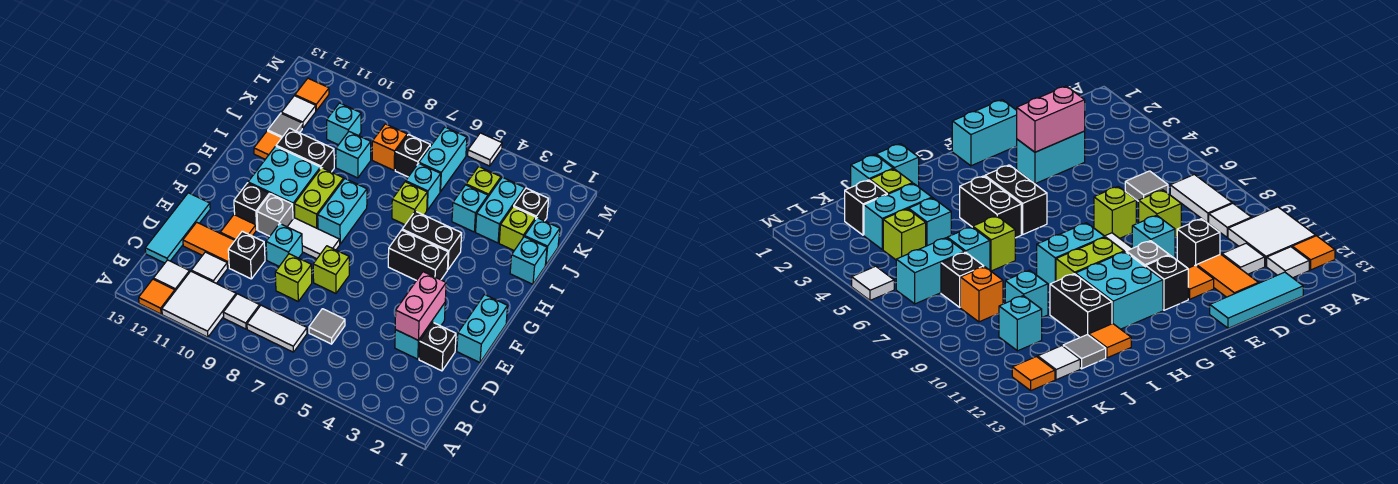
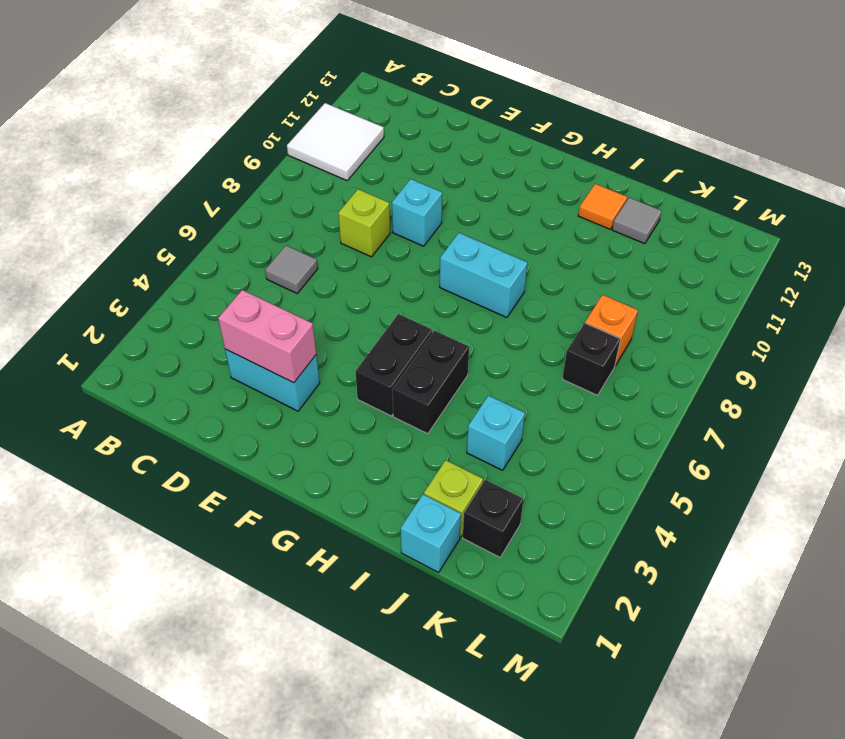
none -> orange tile A12 level 1
none -> white tile B7:B8 level 1
none -> white tile B9 level 1
none -> white tile B12 level 1

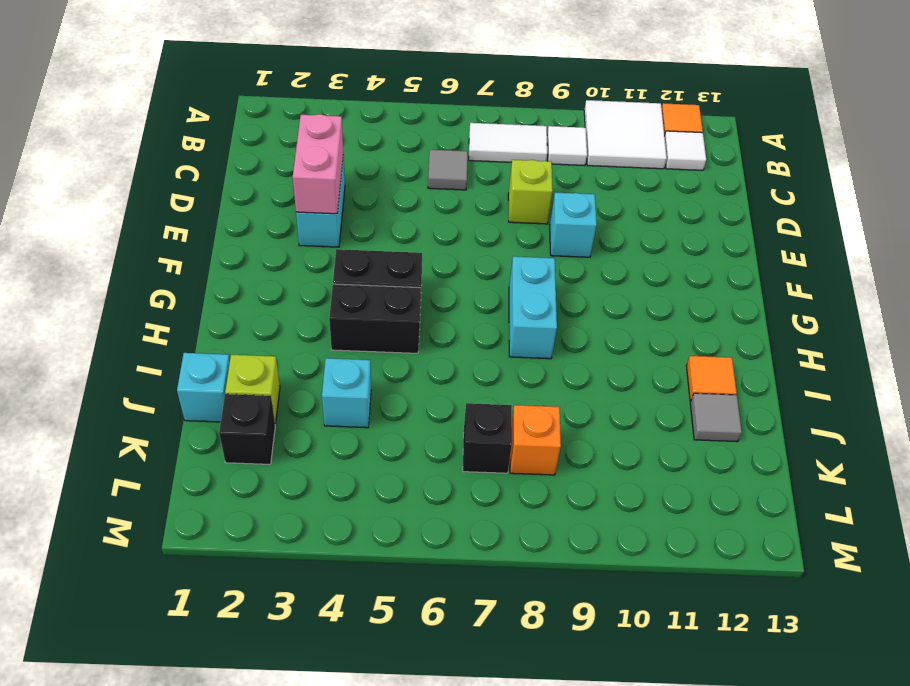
none -> white tile C11 level 1
none -> cyan tile C13:E13 level 1
none -> black brick D2 level 1
none -> black brick D10 level 1

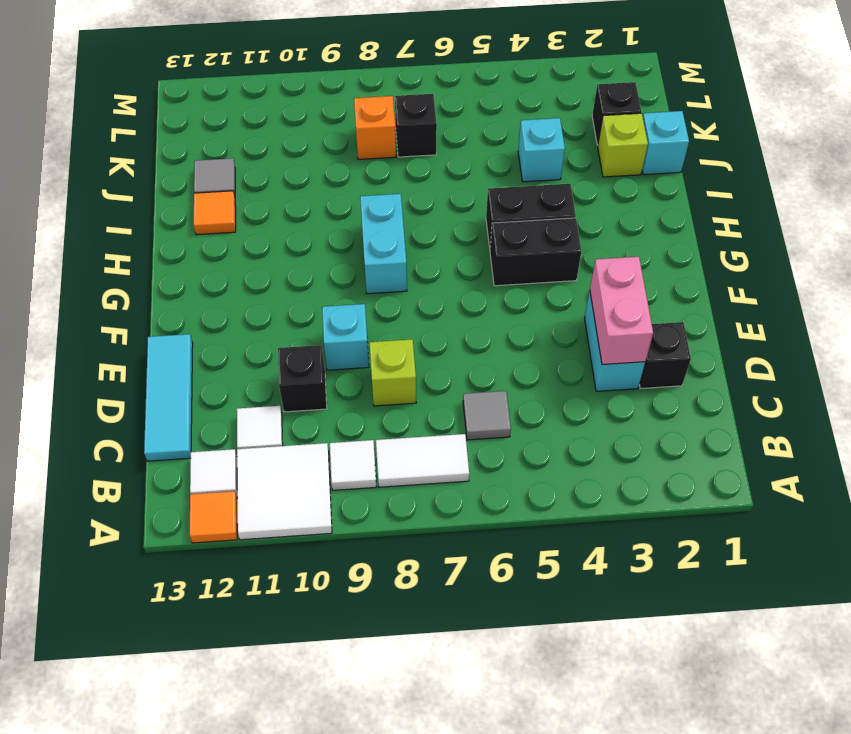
none -> orange tile D11:D12 level 1
none -> cyan brick E1:F1 level 1
none -> lime brick E7 level 1
none -> orange tile E11 level 1

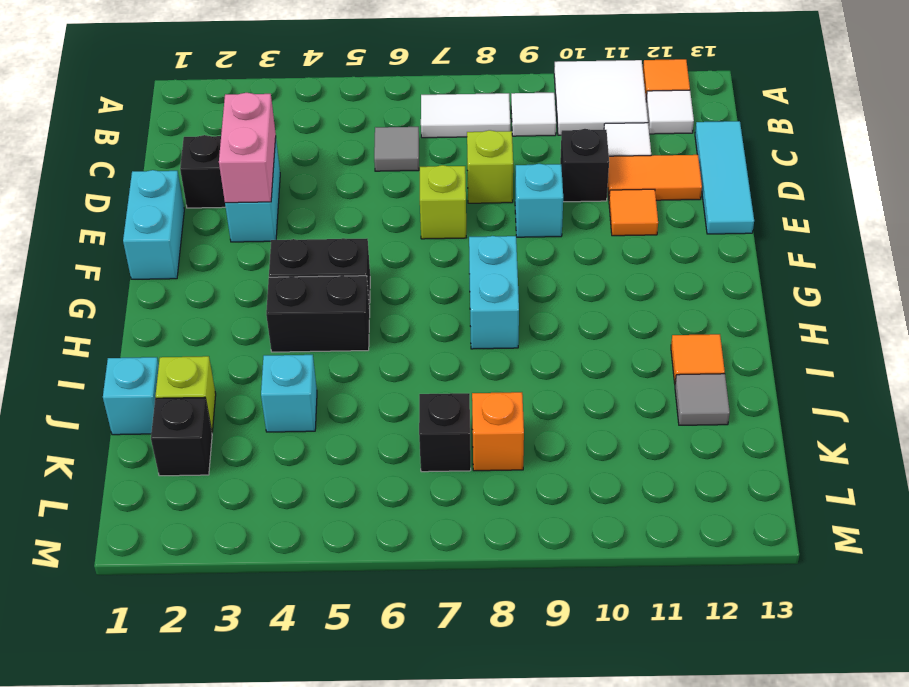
none -> white tile F8:F9 level 1
none -> grey brick F10 level 1
none -> black brick F11 level 1
none -> lime brick G9:H9 level 1

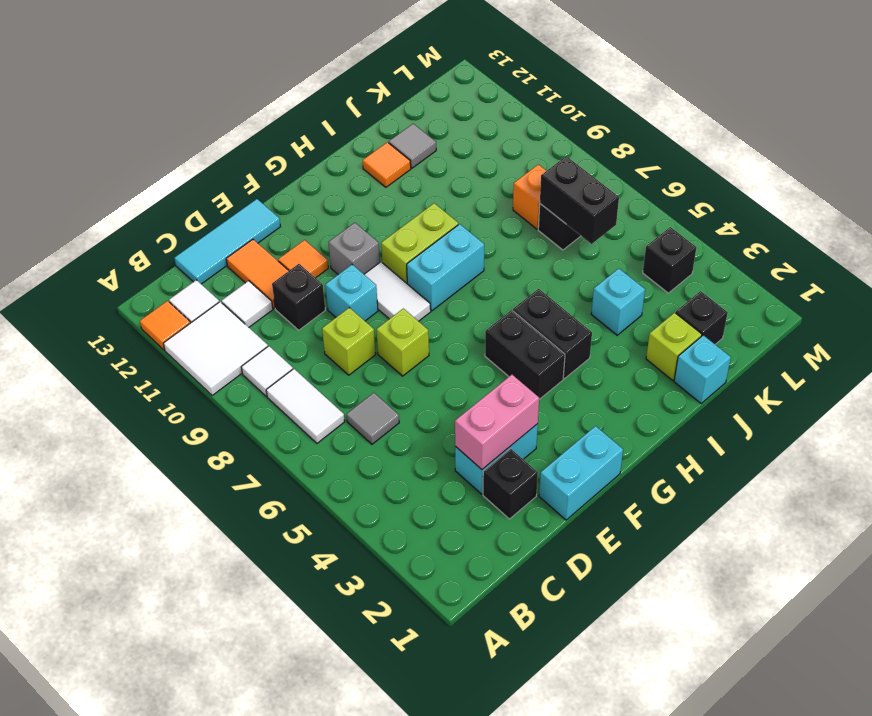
black brick K6:K7 level 2 -> black brick I10:I11 level 1
black brick L4 level 1 -> black brick F11 level 1
none -> cyan brick G10:H11 level 1
none -> cyan brick I1 level 1
none -> lime brick I6 level 1
none -> cyan brick J3:K3 level 1

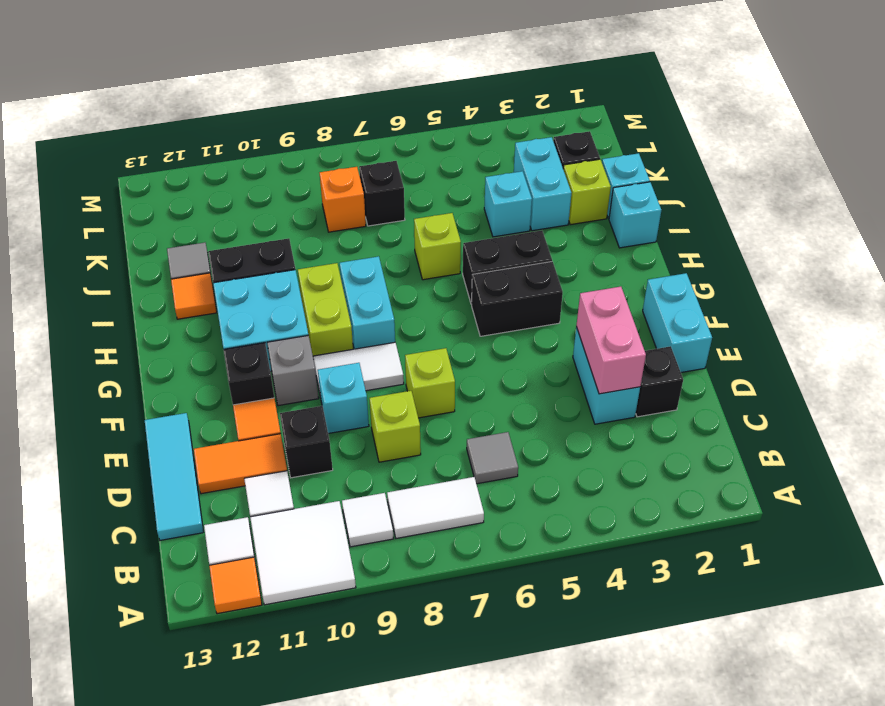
none -> cyan brick J6 level 1
none -> cyan brick J9 level 1
none -> lime brick K4 level 1
none -> cyan brick K6:L6 level 1

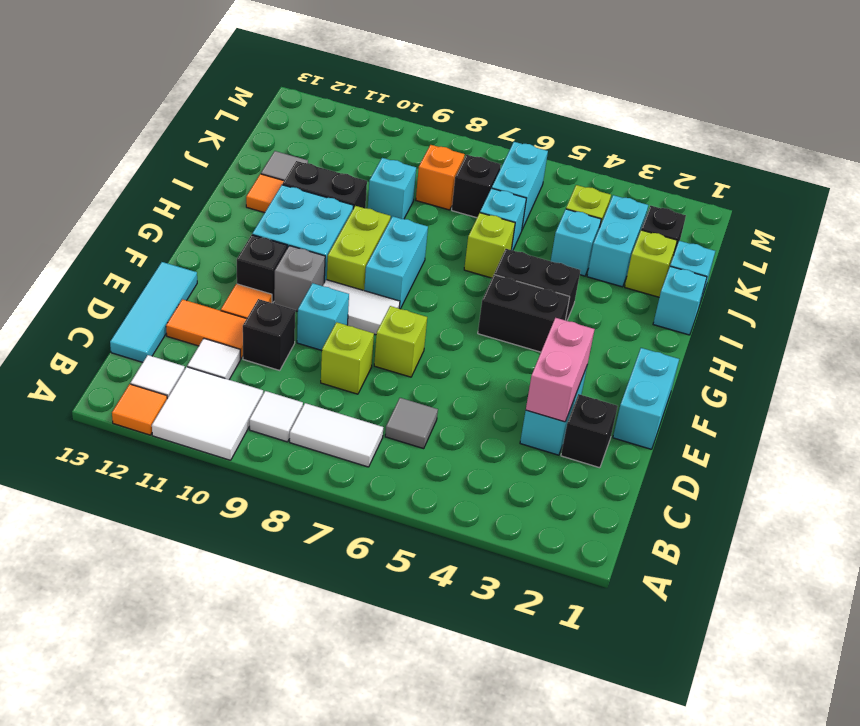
none -> cyan brick K10 level 1
none -> white tile K12 level 1
none -> orange tile L12 level 1
none -> white tile M5 level 1

